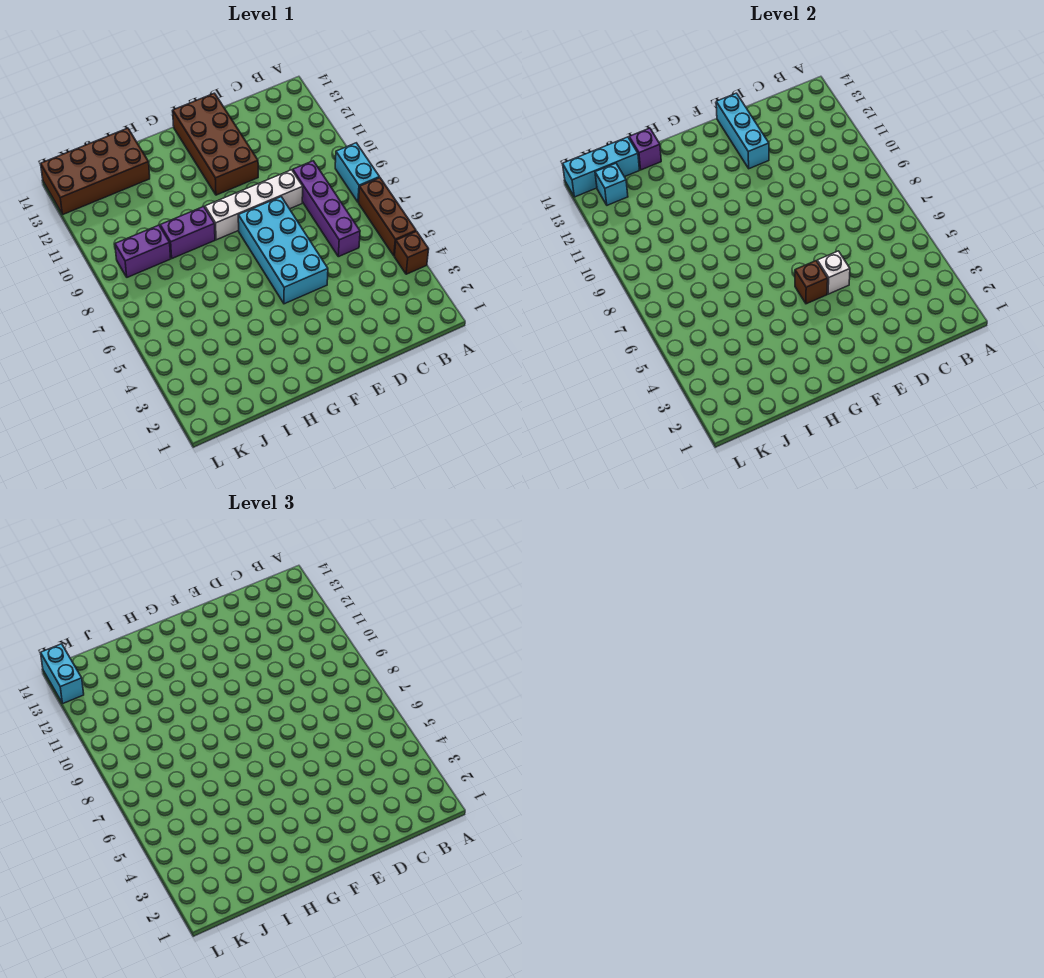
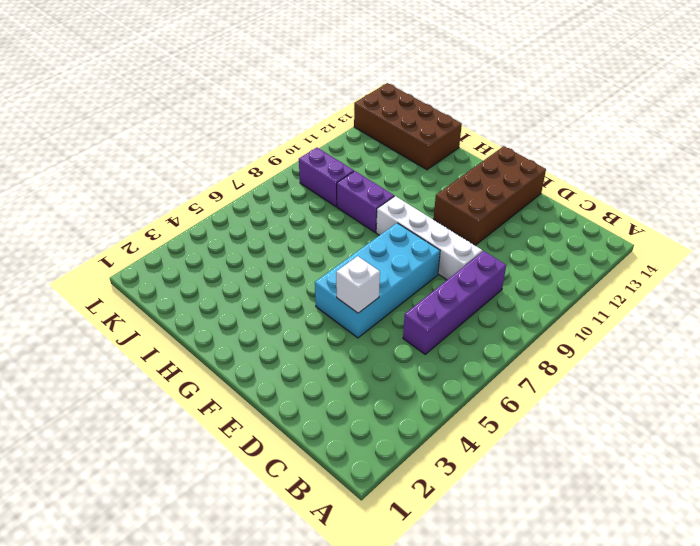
none -> brown brick A4 level 1
none -> brown brick A5:A7 level 1
none -> cyan brick A8:A9 level 1

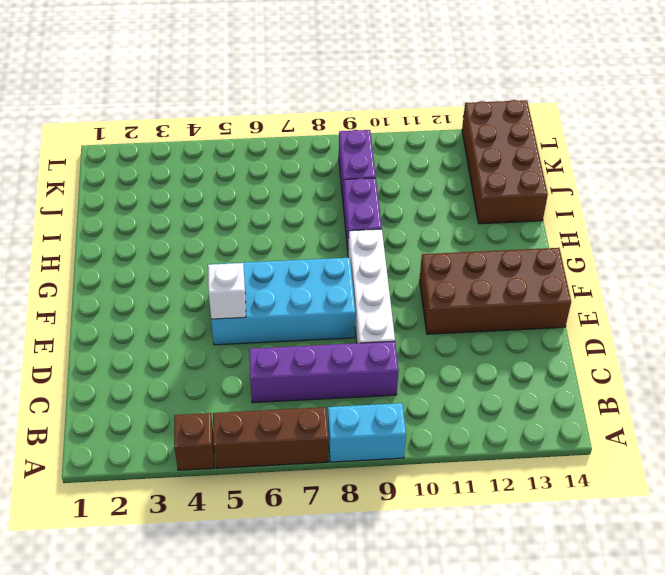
none -> cyan brick E12:E14 level 2
none -> brown brick F5 level 2
none -> purple brick I14 level 2

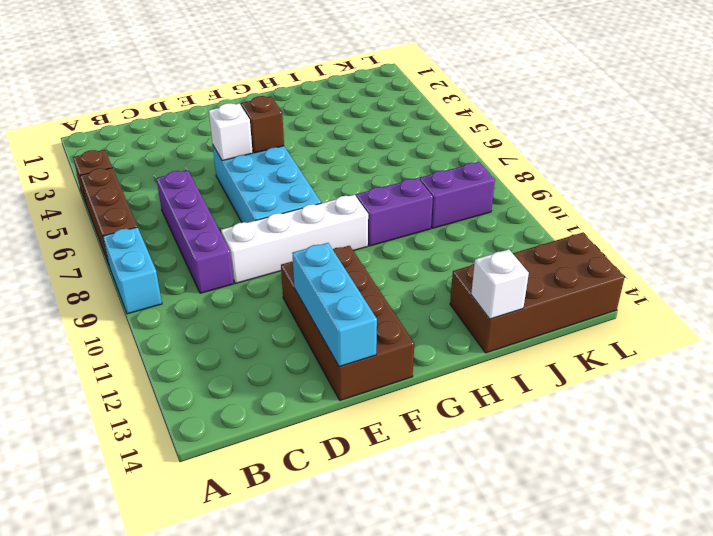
white brick I14 level 2 -> purple brick I14 level 2
none -> cyan brick J14:L14 level 2
none -> cyan brick K13 level 2
none -> cyan brick L13:L14 level 3

